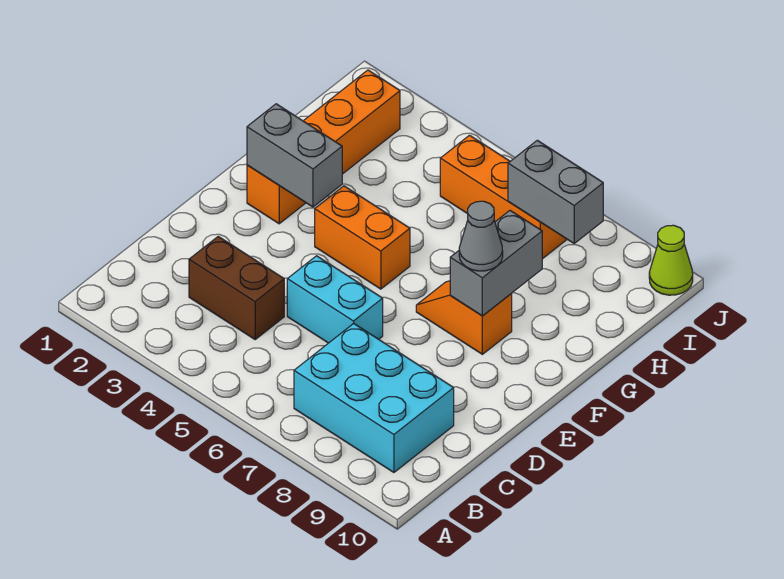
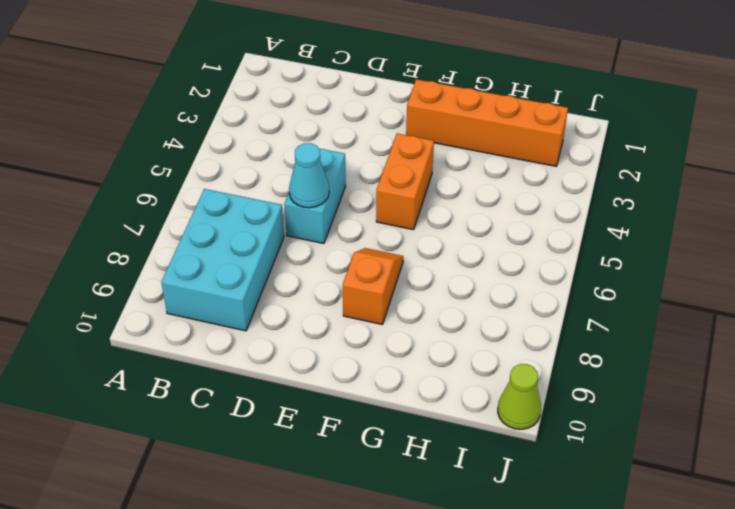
cyan cone D6 level 2 -> none
none -> brown brick C3:C4 level 1
none -> orange brick I5:I7 level 1
none -> grey brick F2:F3 level 2

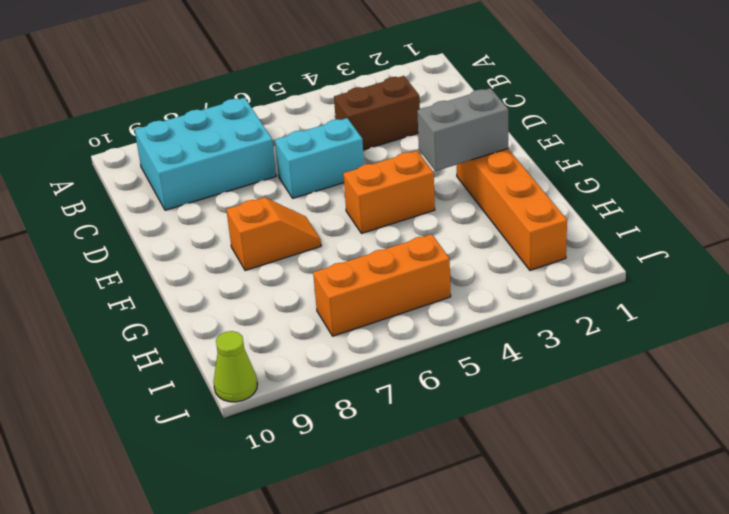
none -> grey brick F8:G8 level 2
none -> grey brick I7:I8 level 2
none -> grey cone F8 level 3

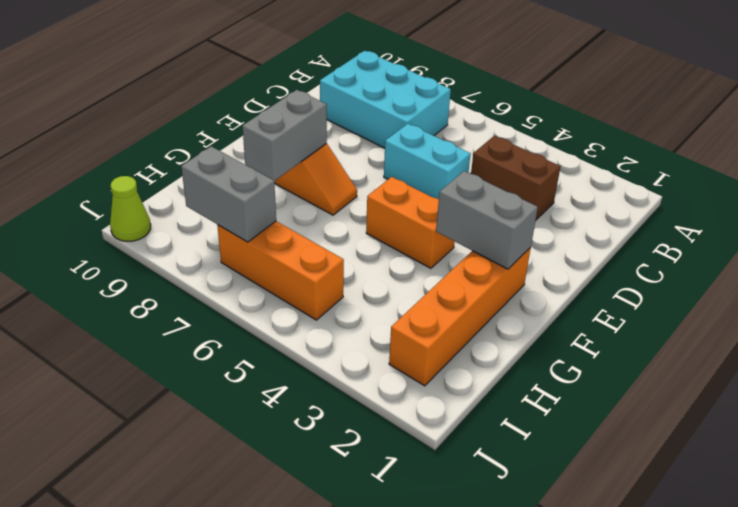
none -> grey cone F8 level 3

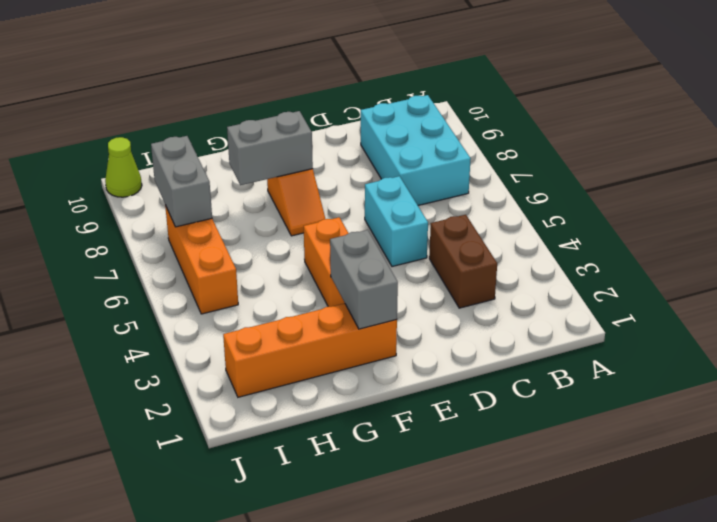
none -> grey cone F8 level 3

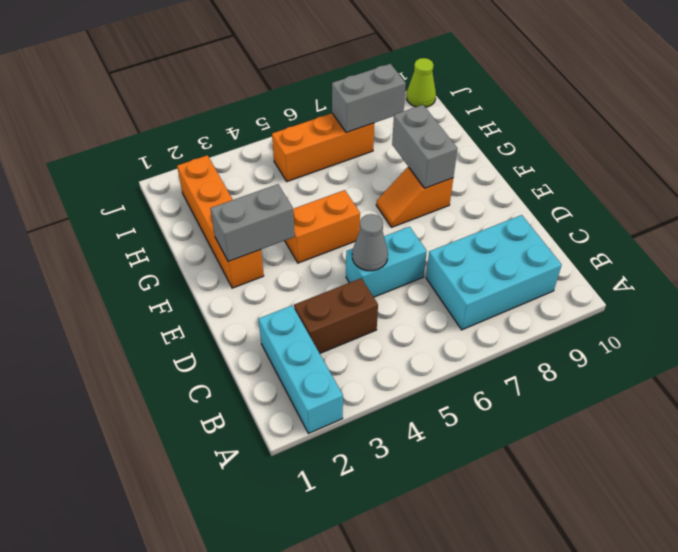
cyan brick A2:C2 level 1 -> none
grey cone D5 level 2 -> grey cone F8 level 3

